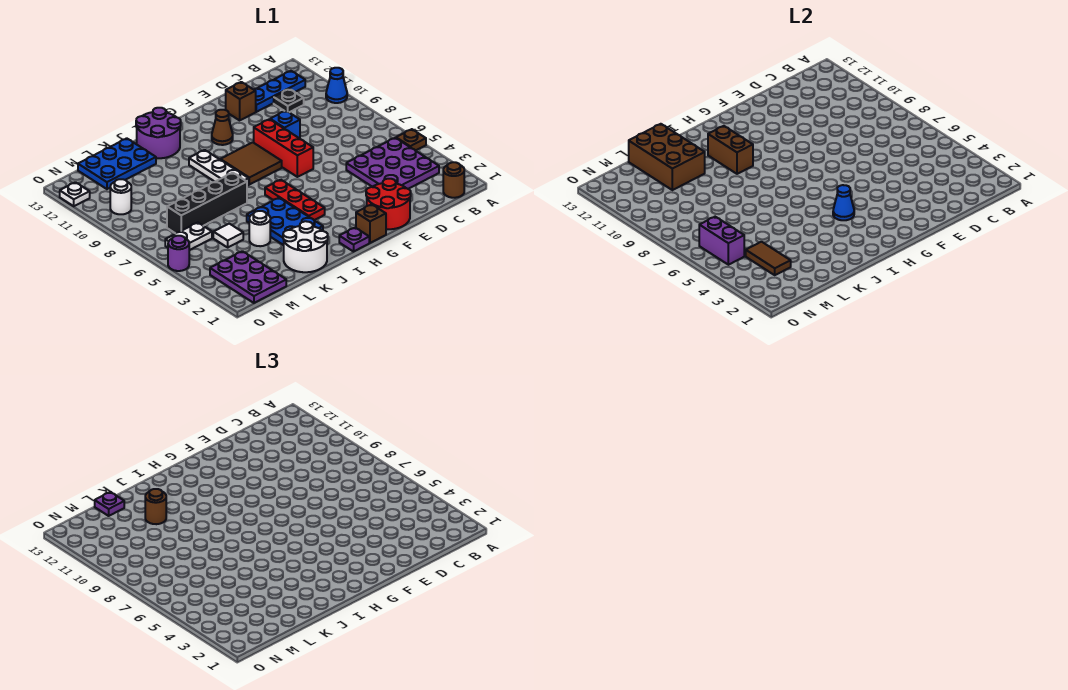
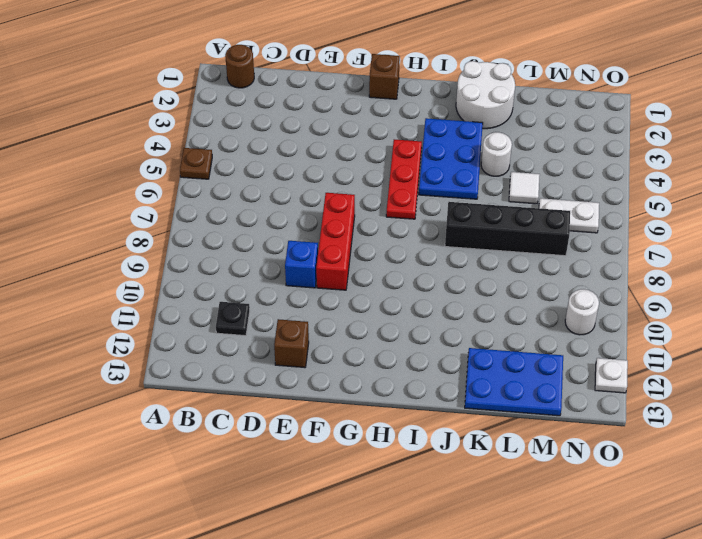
none -> blue cone A10 level 1
none -> purple plate B3:D5 level 1
none -> blue plate B12:D12 level 1
none -> red round brick E1:F2 level 1

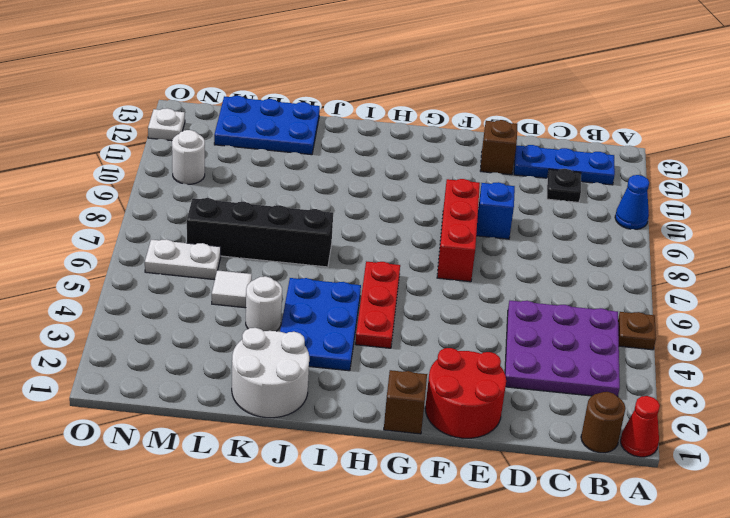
red cone A1 level 1 -> none
none -> brown tile G8:H9 level 1
none -> brown cone G11 level 1
none -> purple plate H1 level 1
none -> white plate I8:I10 level 1

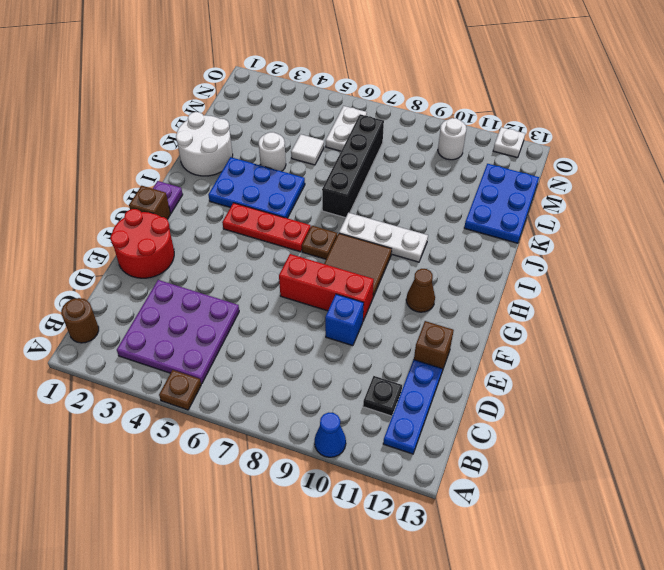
brown plate H7 level 1 -> none
none -> purple round brick I12:J13 level 1
none -> purple plate M1:N3 level 1
none -> purple round brick O5 level 1
none -> blue cone H4 level 2

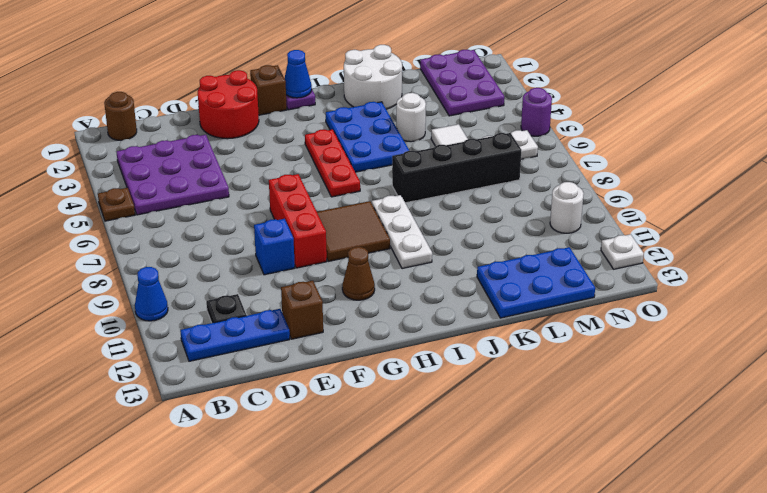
blue cone H1 level 2 -> blue cone H4 level 2
none -> purple round brick I12:J13 level 1
none -> brown brick I10:I11 level 2
none -> brown brick K11:L13 level 2
none -> brown tile M3:M4 level 2

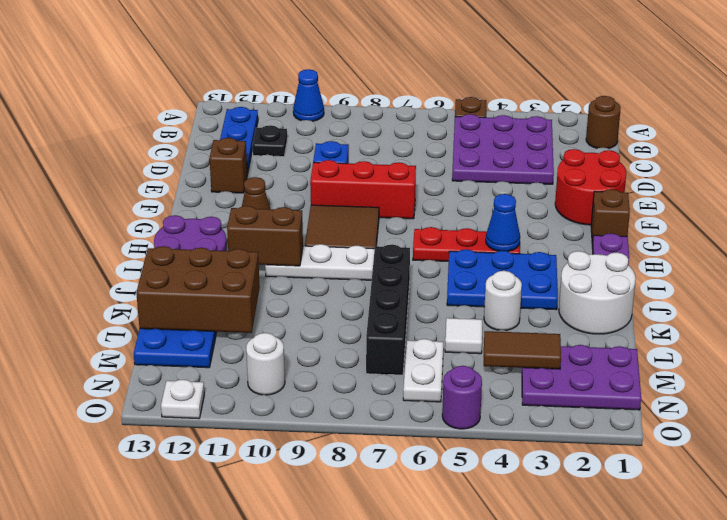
none -> purple brick N5:N6 level 2
none -> brown round brick K11 level 3
none -> purple plate L13 level 3

